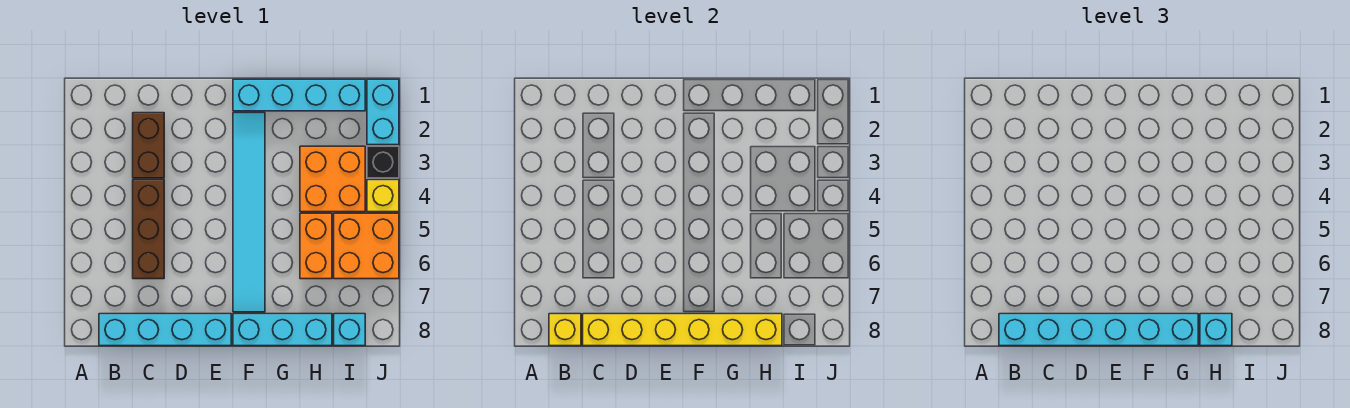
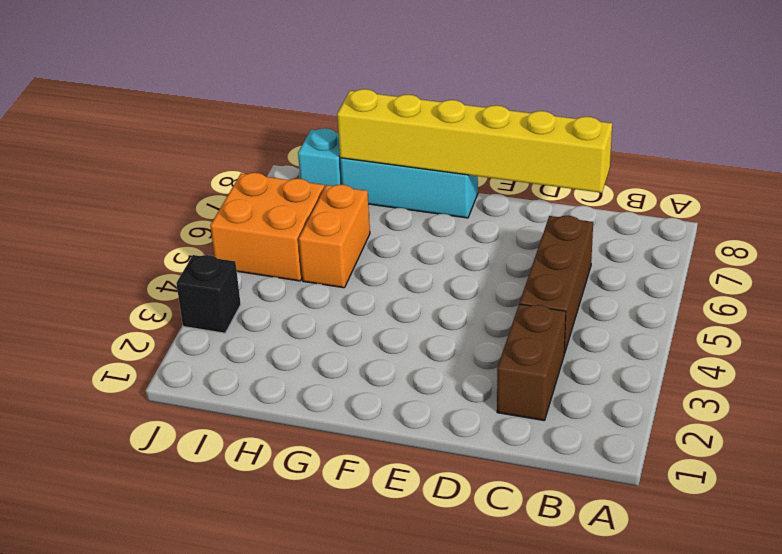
none -> cyan brick B8:E8 level 1
none -> cyan brick F1:I1 level 1
none -> cyan tile F2:F7 level 1

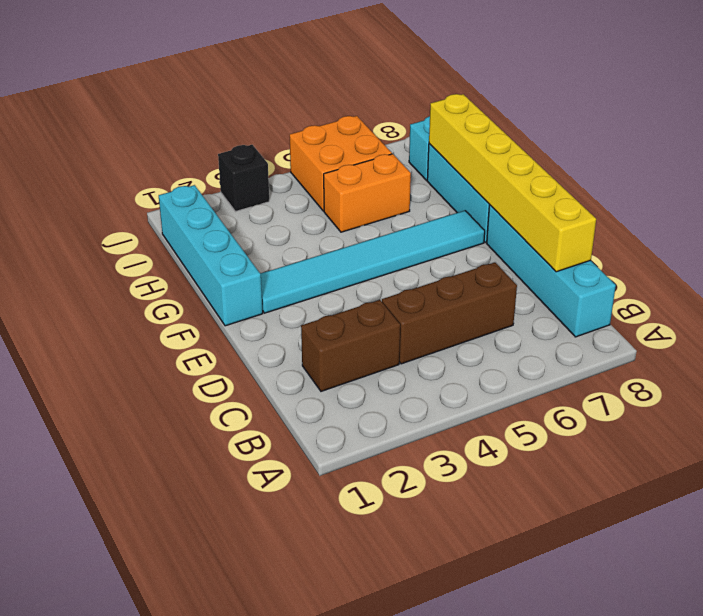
none -> orange brick H3:I4 level 1
none -> cyan brick J1:J2 level 1
none -> yellow brick J4 level 1

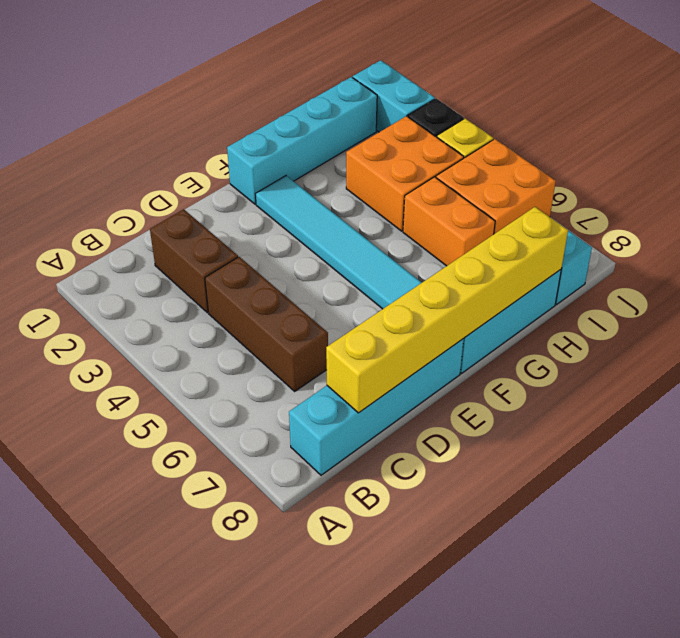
none -> yellow brick B8 level 2
none -> cyan brick B8:G8 level 3
none -> cyan brick H8 level 3

